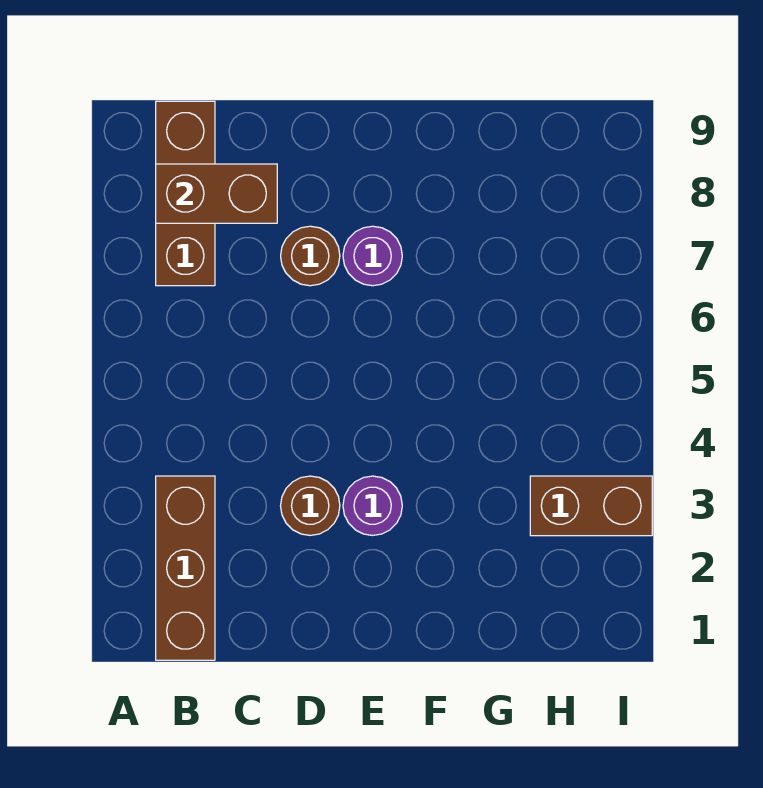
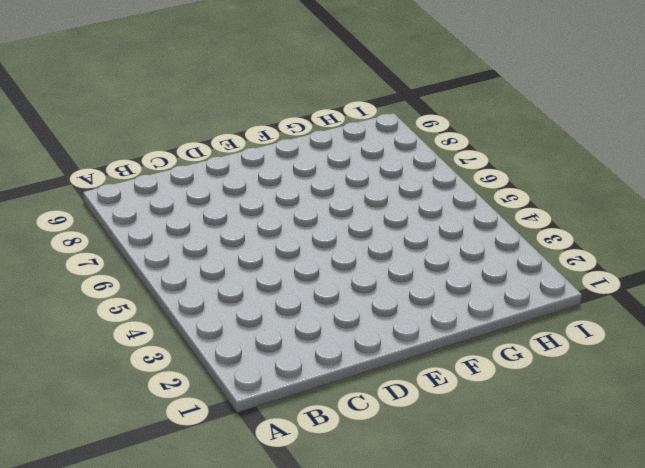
none -> brown brick B1:B3 level 1
none -> brown brick B7:B9 level 1

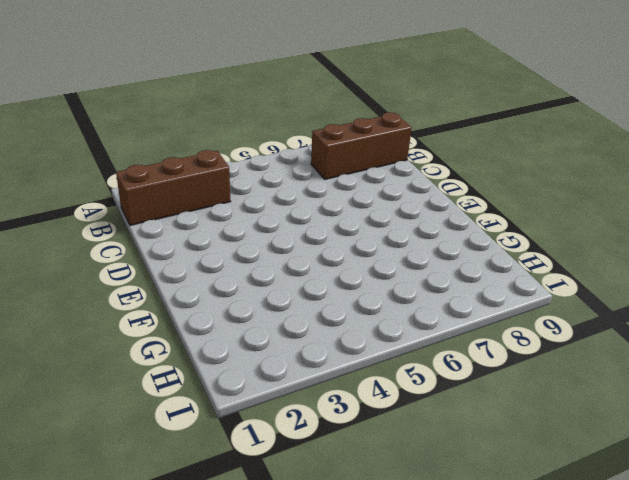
none -> brown round brick D3 level 1
none -> brown round brick D7 level 1

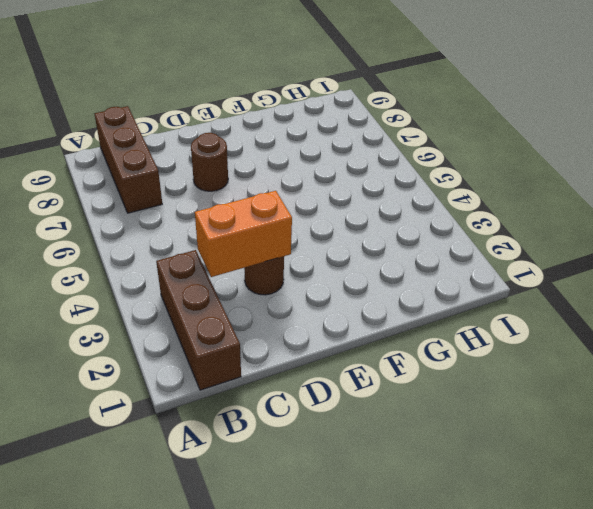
orange brick C3:D3 level 2 -> none
none -> purple round brick E3 level 1
none -> purple round brick E7 level 1

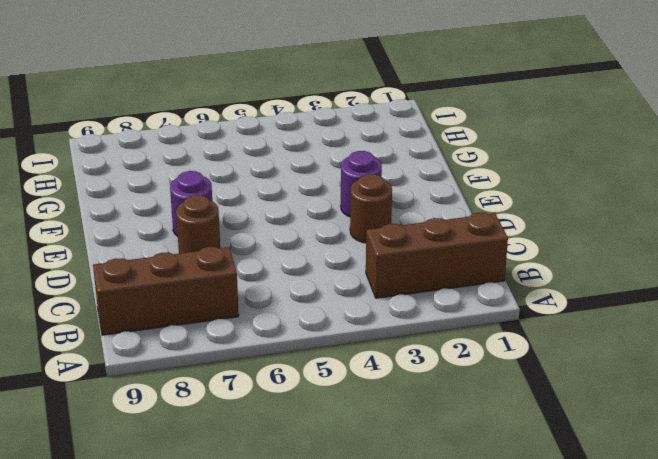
none -> brown brick H3:I3 level 1
none -> brown brick B8:C8 level 2

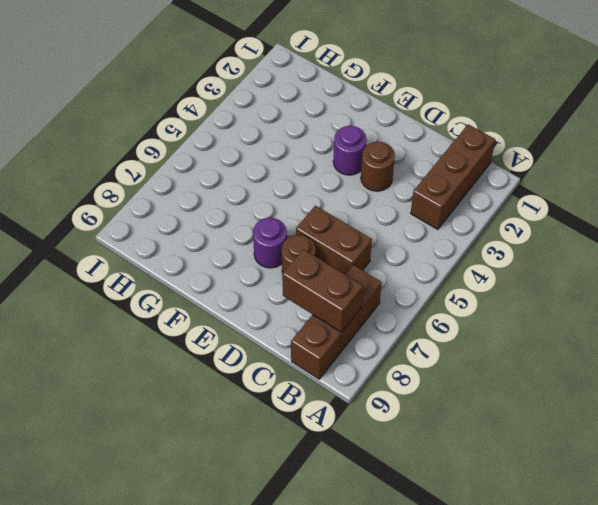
brown brick C6:D6 level 1 -> brown brick H3:I3 level 1

